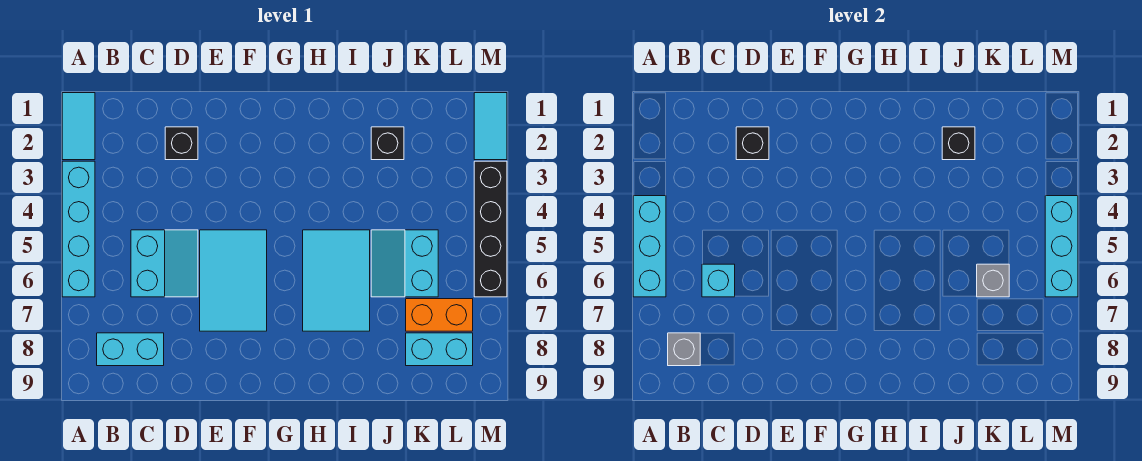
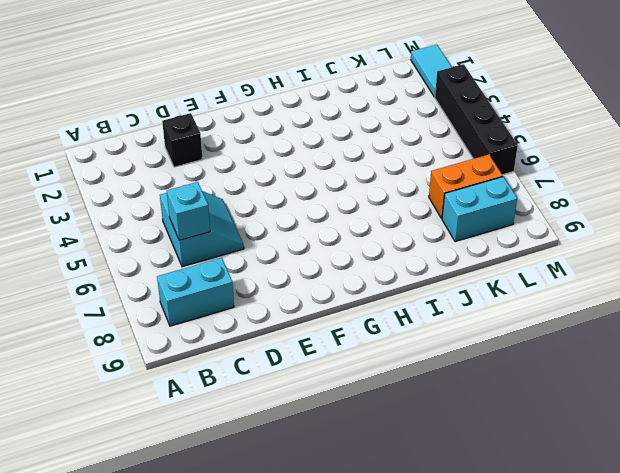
none -> cyan tile A1:A2 level 1
none -> cyan brick A3:A6 level 1
none -> cyan tile E5:F7 level 1

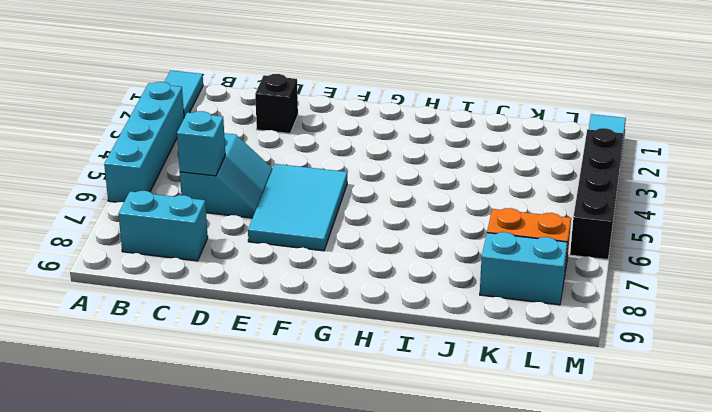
none -> cyan tile H5:I7 level 1
none -> black brick J2 level 1
none -> cyan slope J5:K6 level 1 top K

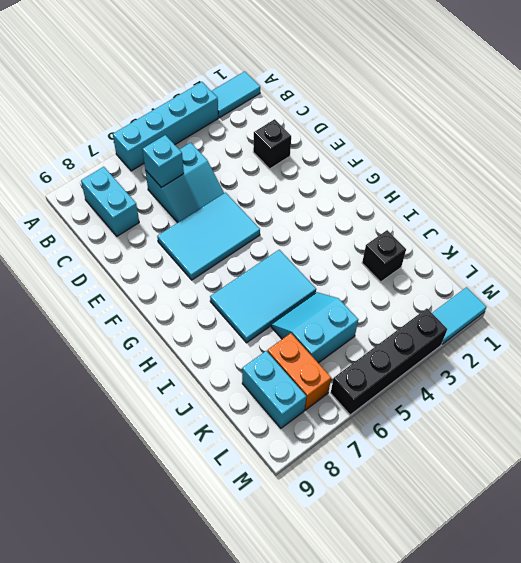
none -> cyan brick A4:A6 level 2
none -> grey brick B8 level 2
none -> black brick D2 level 2

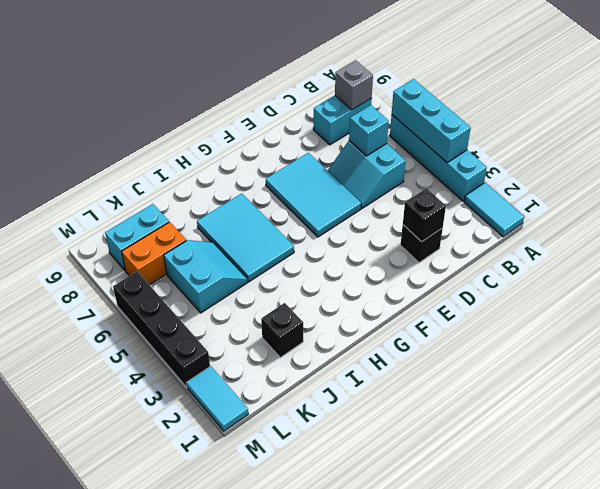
none -> black brick J2 level 2
none -> grey brick K6 level 2
none -> cyan brick M4:M6 level 2

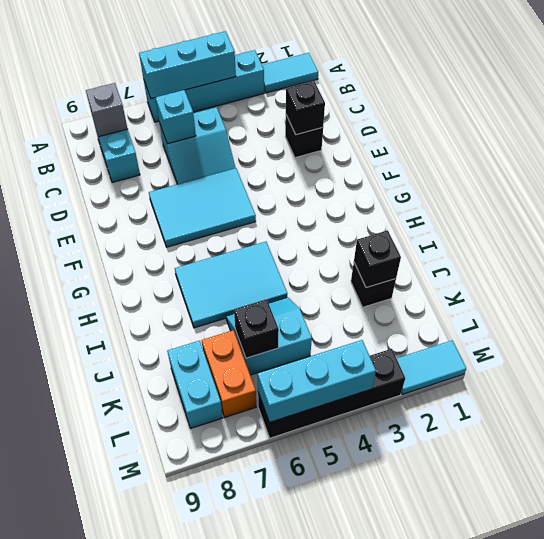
black brick K6 level 2 -> grey brick K6 level 2

